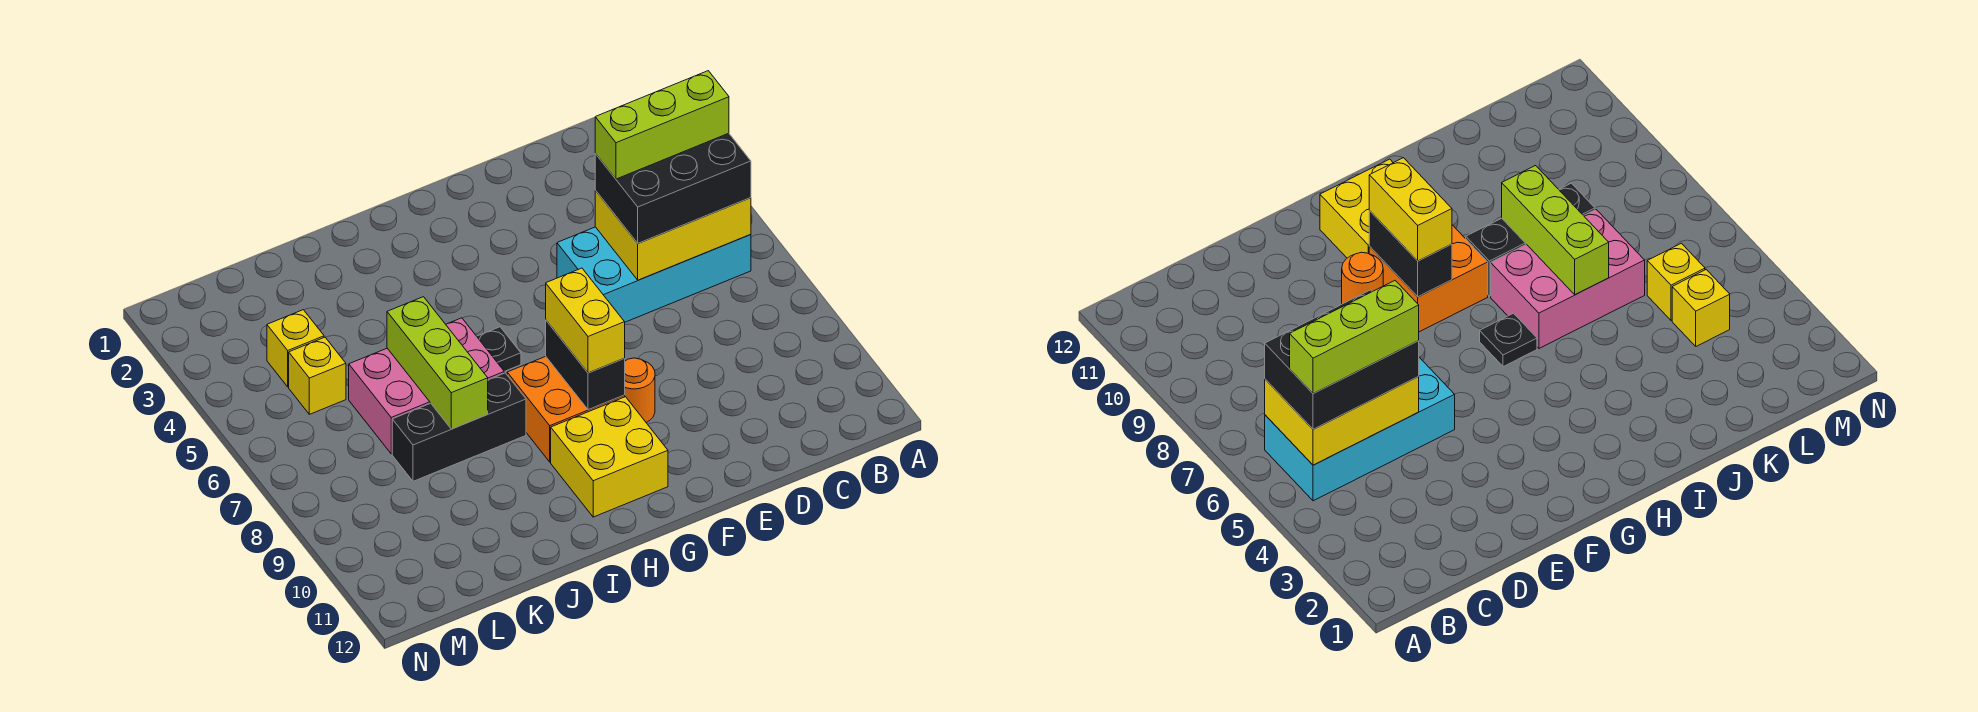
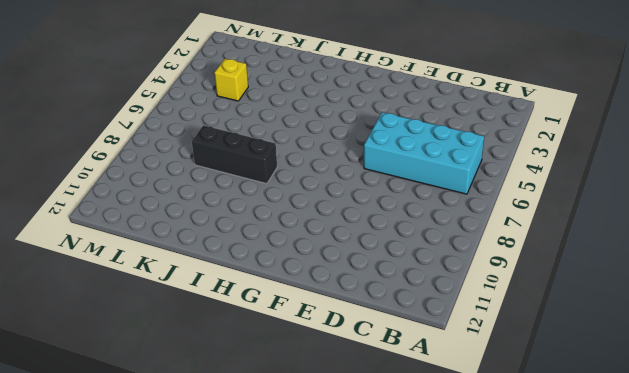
none -> orange round brick F9 level 1
none -> orange brick G8:H9 level 1
none -> yellow brick G10:H11 level 1

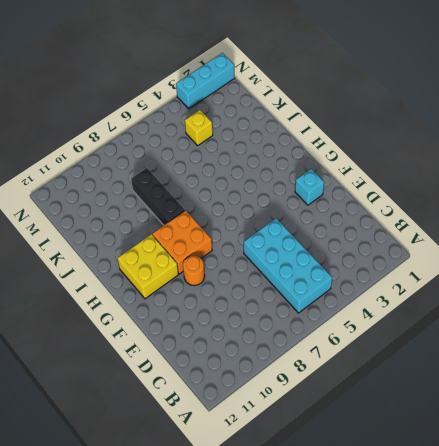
cyan brick F2 level 1 -> none
cyan brick N1:N3 level 1 -> none
none -> black plate H6 level 1
none -> pink brick I6:K7 level 1
none -> yellow brick L5 level 1

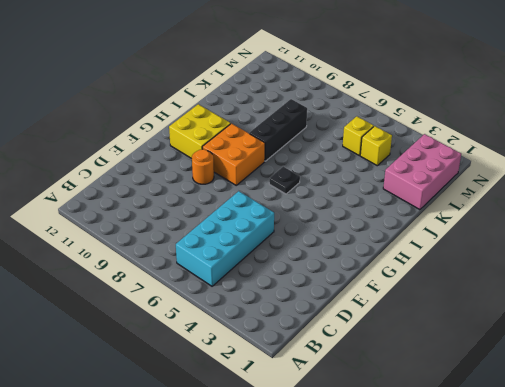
pink brick K1:M2 level 1 -> pink brick I6:K7 level 1
none -> yellow brick B5:D6 level 2
none -> black brick G8:G9 level 2
none -> lime brick J6:J8 level 2

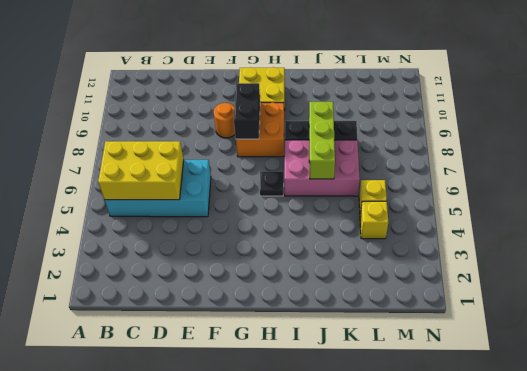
none -> black brick B5:D6 level 3
none -> yellow brick G8:G9 level 3
none -> lime brick B5:D5 level 4

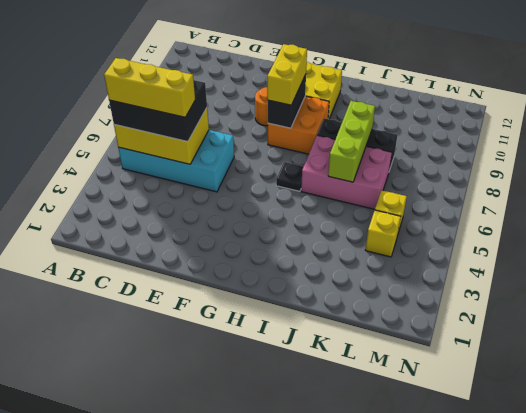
yellow brick B5:D5 level 4 -> lime brick B5:D5 level 4

